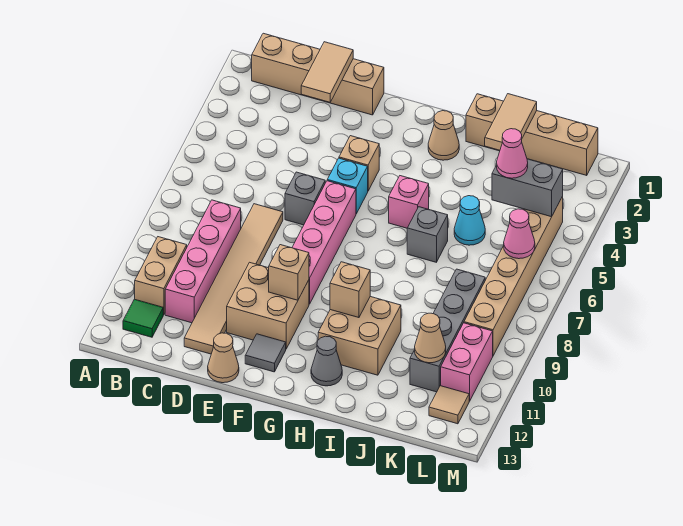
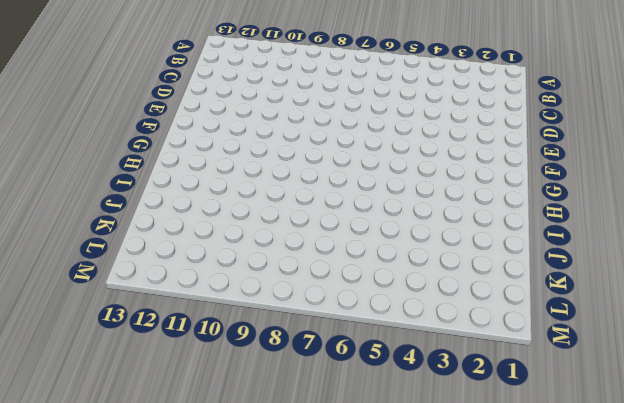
none -> tan brick B1:E1 level 1
none -> tan brick B10:B11 level 1
none -> green tile B12 level 1
none -> pink brick C8:C11 level 1

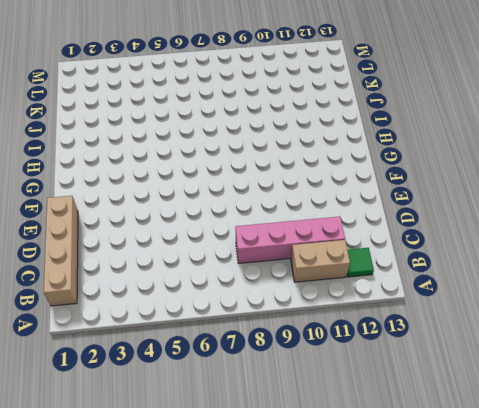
none -> tan tile D7:D12 level 1
none -> grey brick E6 level 1
none -> tan brick E10:F11 level 1
none -> tan cone E13 level 1

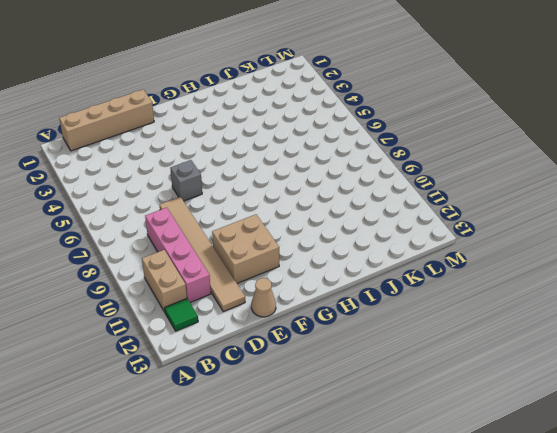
none -> tan brick F4 level 1
none -> cyan brick F5 level 1
none -> pink brick F6:F9 level 1
none -> grey tile F12 level 1

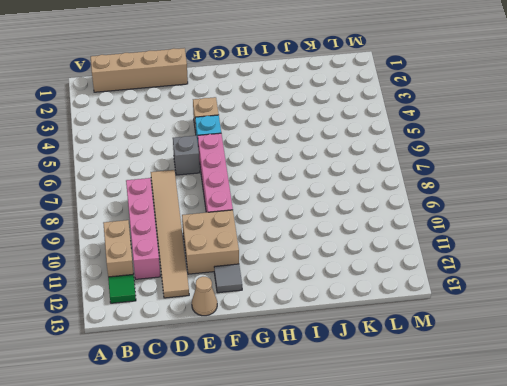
none -> tan cone H2 level 1
none -> pink brick H5 level 1
none -> tan brick H10:I11 level 1
none -> grey cone H12 level 1

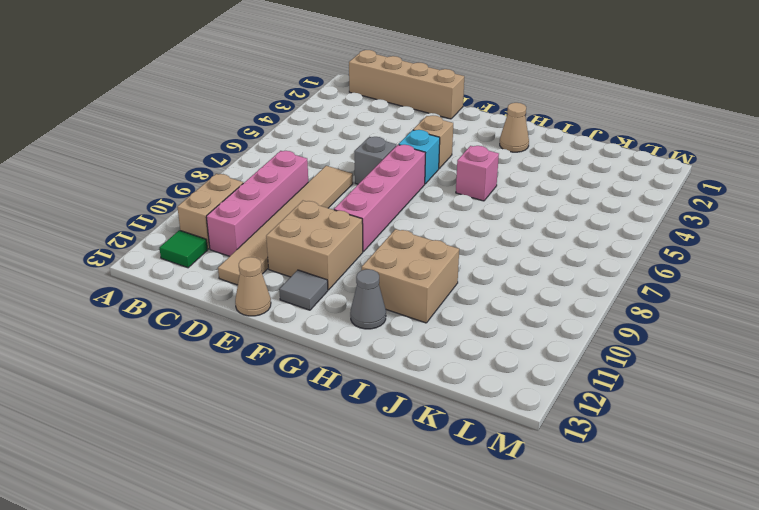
none -> tan brick I1:L1 level 1
none -> grey brick I6 level 1
none -> cyan cone J5 level 1
none -> grey brick K8:K11 level 1

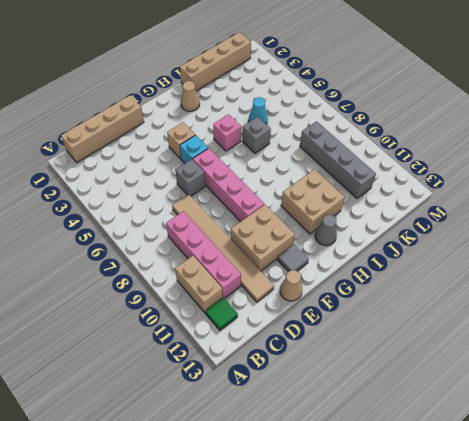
none -> tan brick L4:L9 level 1
none -> pink brick L10:L11 level 1
none -> tan tile L12 level 1
none -> tan tile D1:D2 level 2

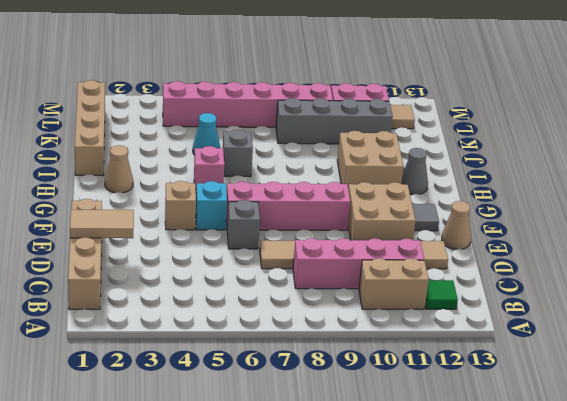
pink brick L4:L9 level 1 -> tan brick L4:L9 level 1
none -> tan brick F10 level 2
none -> tan brick H10 level 2
none -> tan tile J1:J2 level 2
none -> grey brick K4:L4 level 2

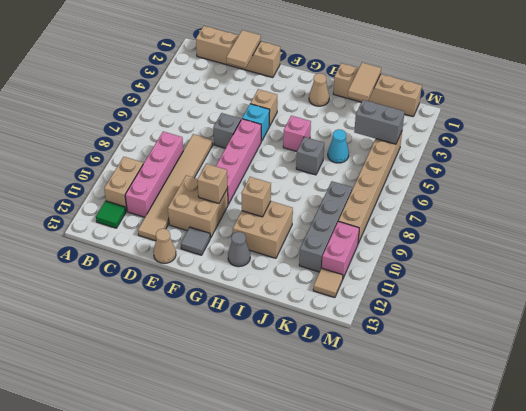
none -> tan cone K11 level 2
none -> pink cone L6 level 2
none -> pink cone K4 level 3

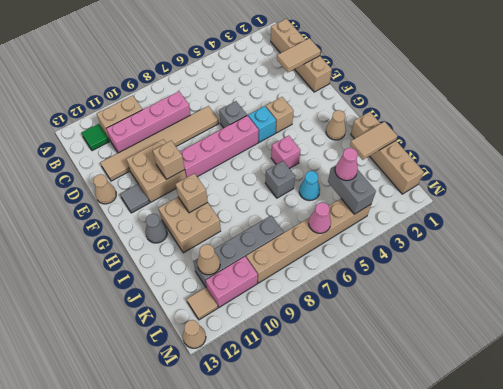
tan cone M13 level 1 -> none

